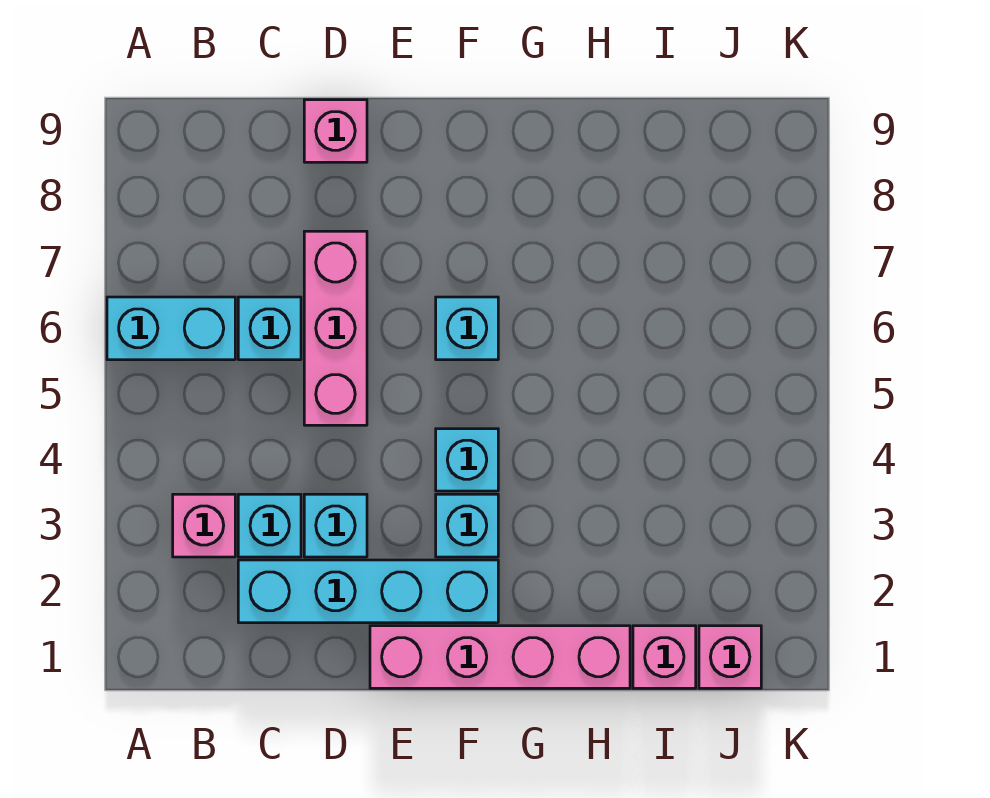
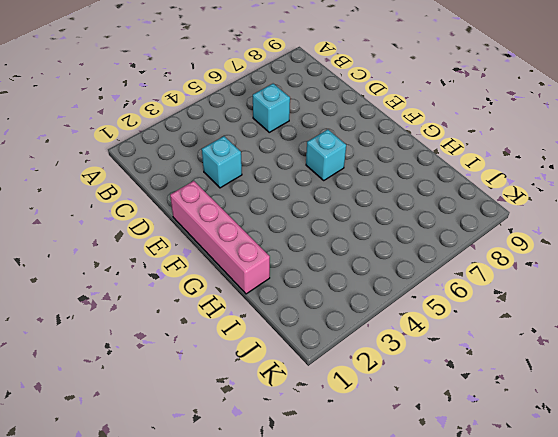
none -> cyan brick A6:B6 level 1
none -> pink brick B3 level 1
none -> cyan brick C2:F2 level 1

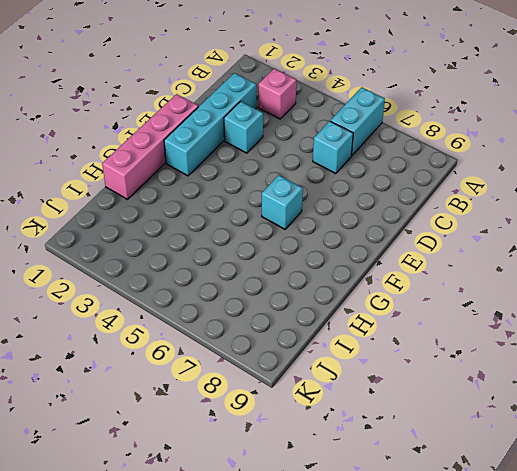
none -> cyan brick C3 level 1
none -> pink brick D5:D7 level 1
none -> pink brick D9 level 1

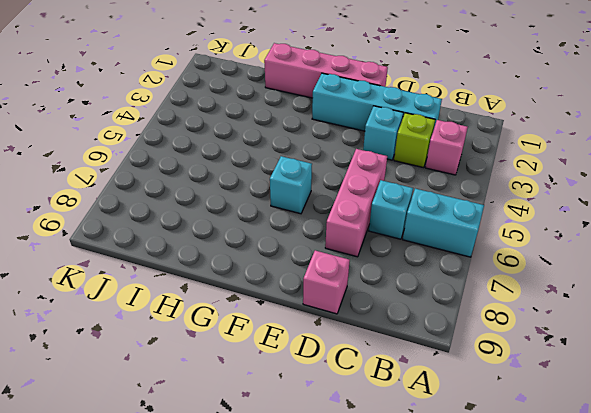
lime brick C3 level 1 -> cyan brick C3 level 1
none -> cyan brick F3 level 1
none -> cyan brick F4 level 1
none -> pink brick I1 level 1

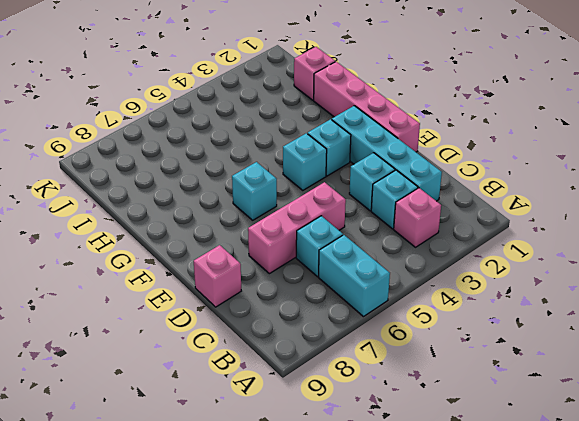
none -> pink brick J1 level 1

